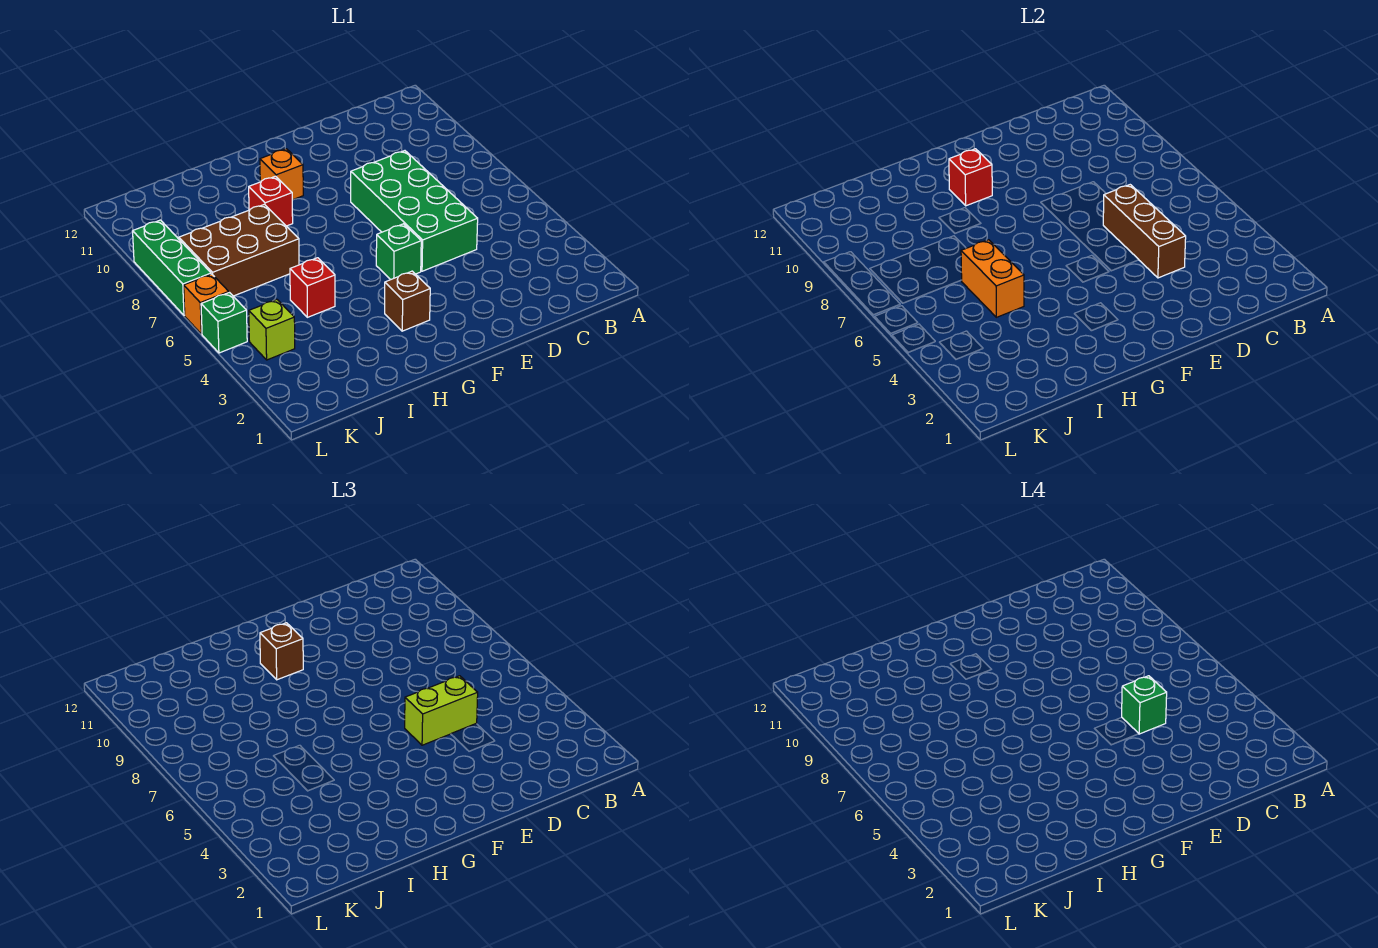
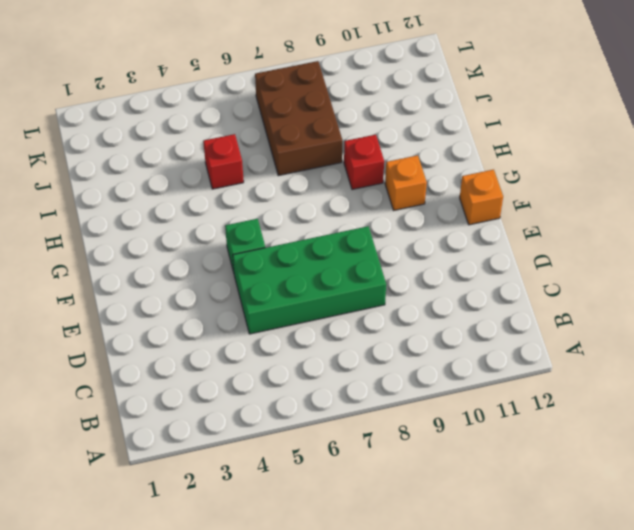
orange brick F12 level 1 -> orange brick L6 level 1
none -> brown brick G3 level 1
none -> lime brick K4 level 1
none -> green brick L5 level 1

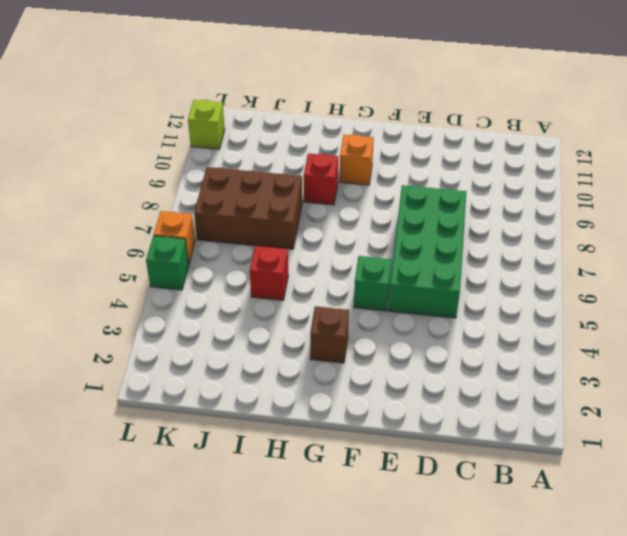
lime brick L11 level 1 -> lime brick K4 level 1
none -> green brick L7:L9 level 1
none -> brown brick D4:D6 level 2
none -> red brick G10 level 2

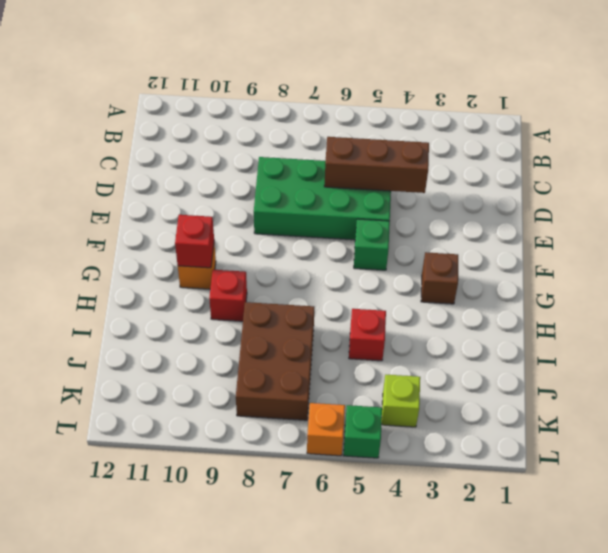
none -> green brick L7:L9 level 1
none -> orange brick I5:I6 level 2
none -> lime brick D5:E5 level 3

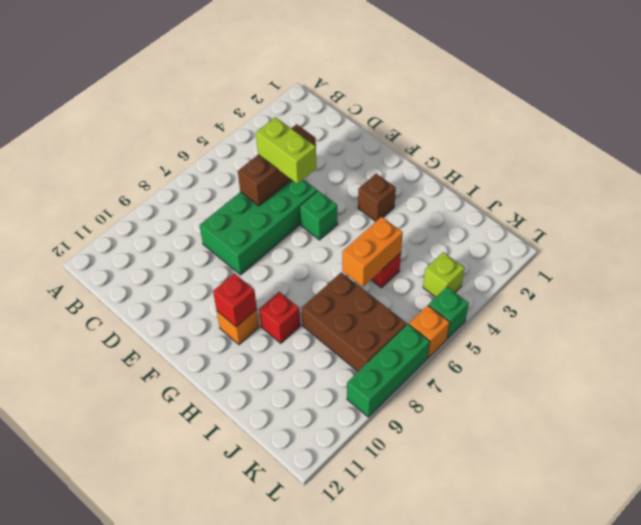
none -> brown brick G10 level 3
none -> green brick D5 level 4

